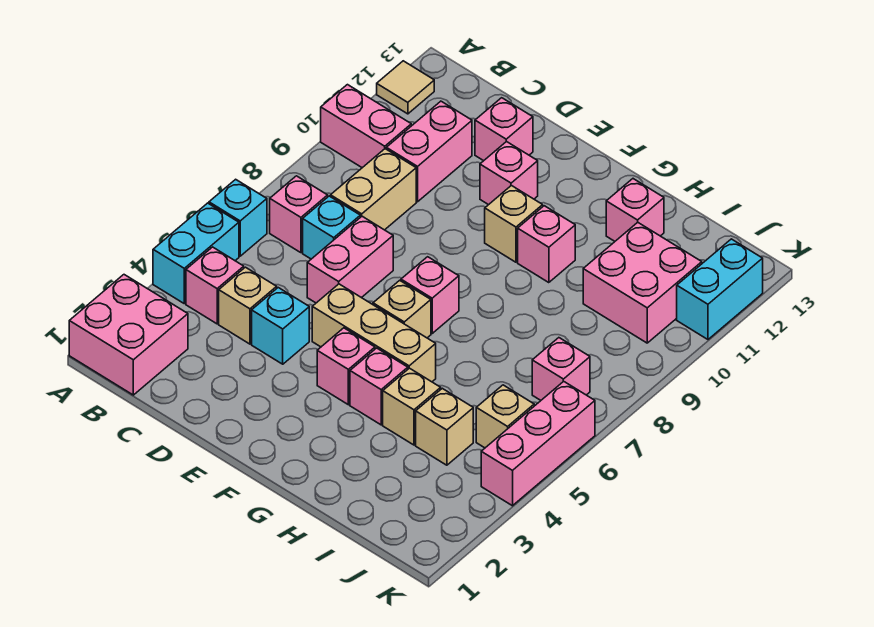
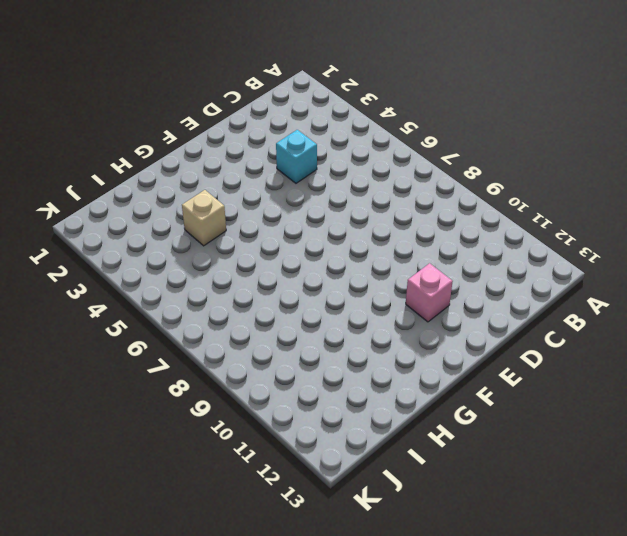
none -> pink brick A1:B2 level 1
none -> cyan brick A4:A5 level 1
none -> cyan brick A6 level 1
none -> pink brick A10:B10 level 1

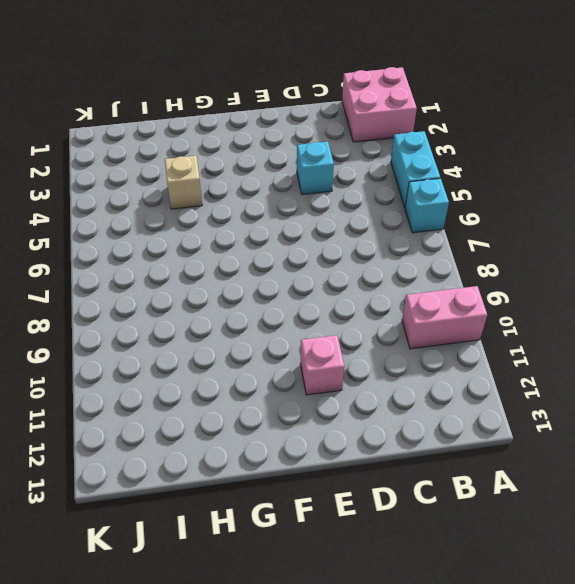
none -> tan tile A12 level 1
none -> pink brick B4 level 1
none -> pink brick B7 level 1
none -> tan brick C4 level 1

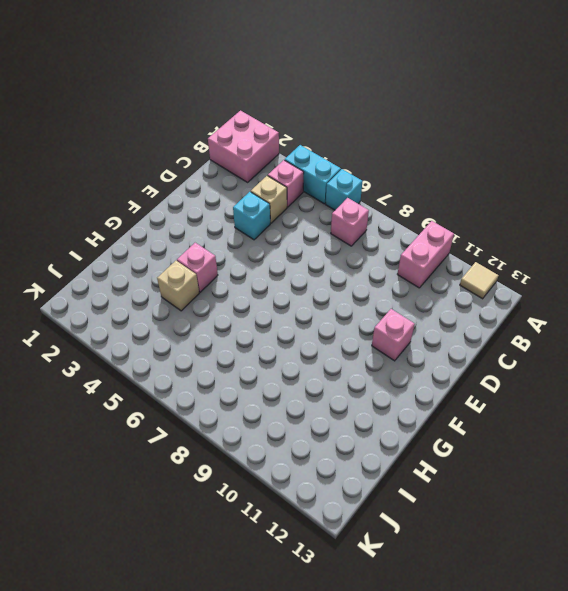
none -> cyan brick C7 level 1
none -> tan brick C8:C9 level 1
none -> pink brick C10:C11 level 1
none -> pink brick D6:D7 level 1

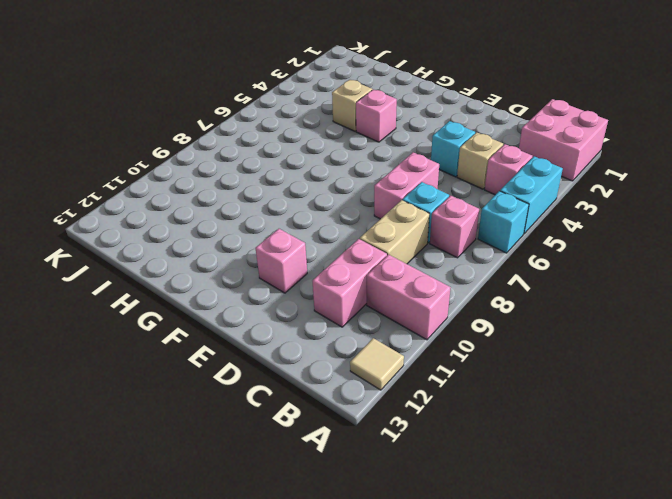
none -> pink brick D12 level 1
none -> tan brick E5:G5 level 1
none -> pink brick F4 level 1
none -> tan brick F6 level 1

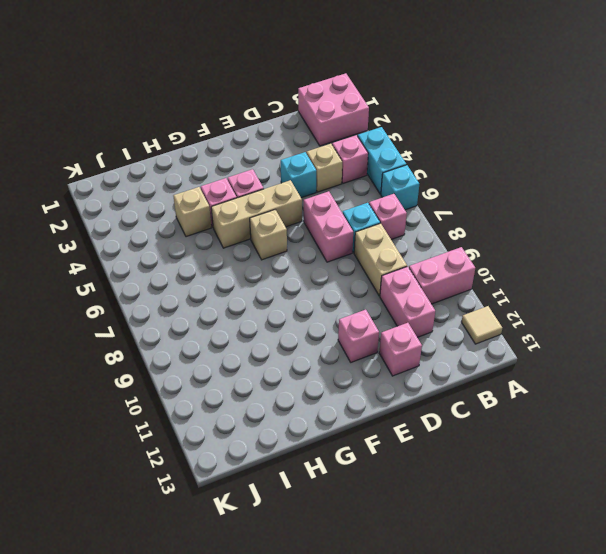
none -> pink brick F7 level 1
none -> tan brick F10 level 1
none -> pink brick G10 level 1
none -> pink brick H12 level 1

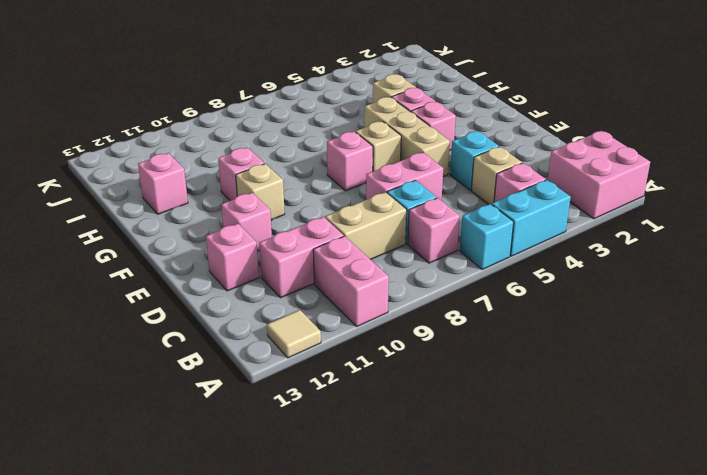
none -> tan brick I4 level 1
none -> pink brick I10:J11 level 1
none -> tan brick J5 level 1
none -> pink brick J7 level 1

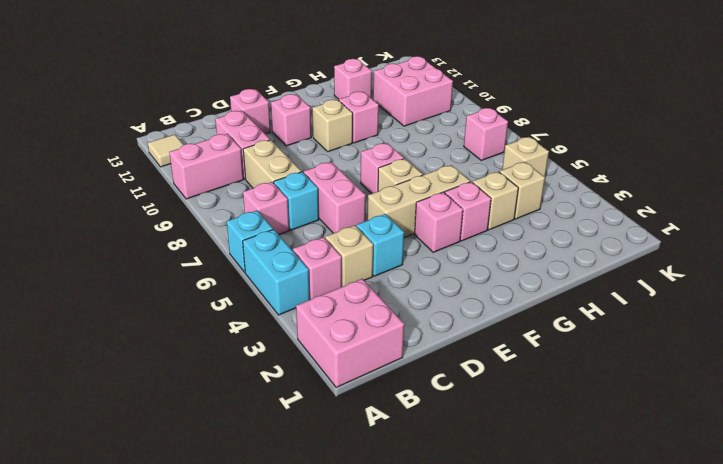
none -> pink brick K4:K6 level 1
none -> cyan brick K11:K12 level 1

